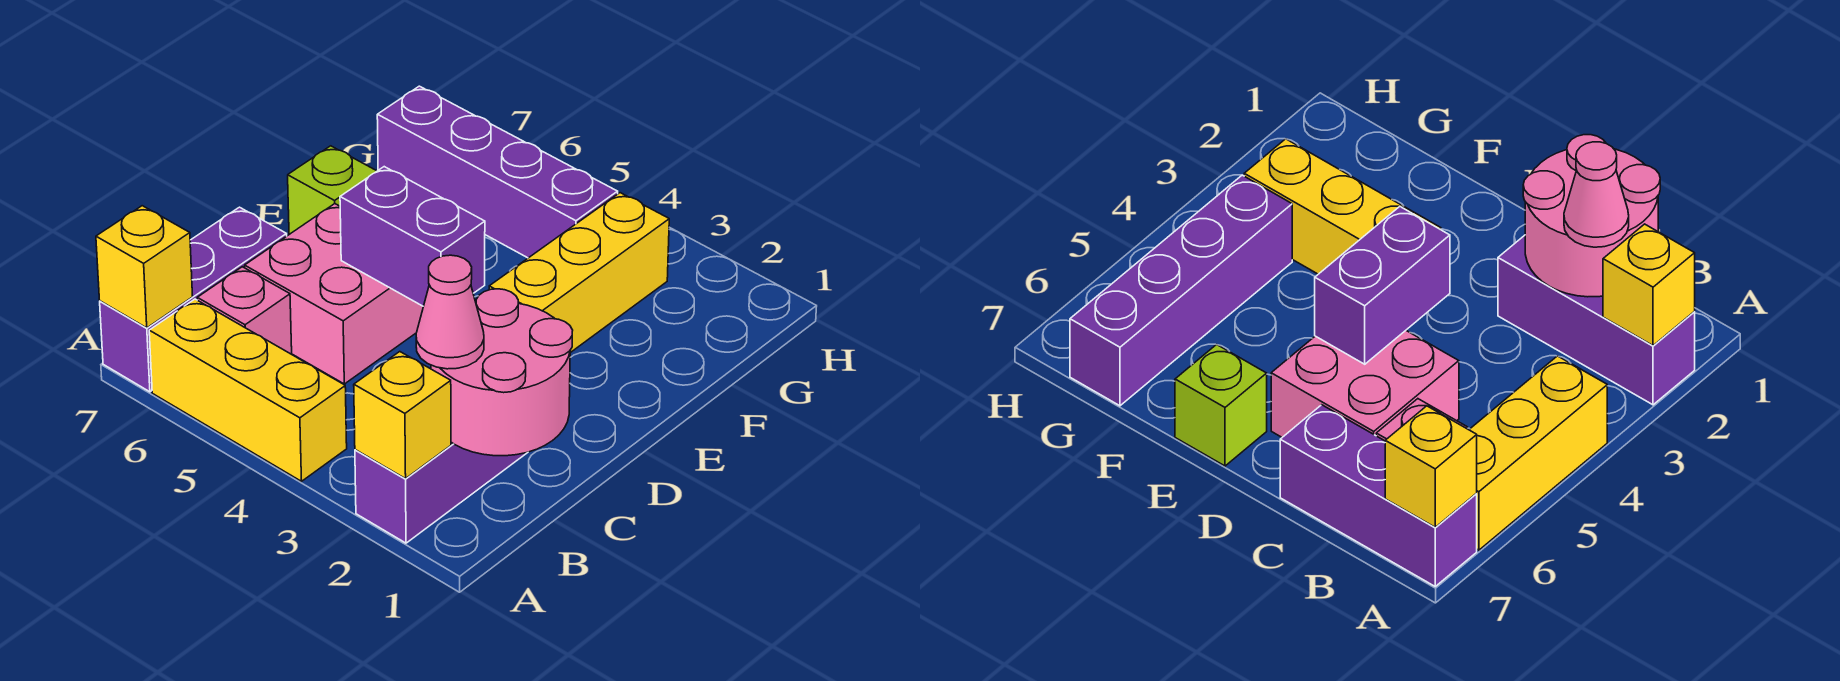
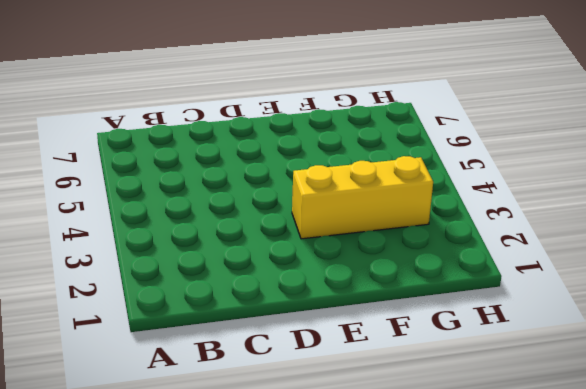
none -> purple brick A2:C2 level 1
none -> yellow brick A4:A6 level 1
none -> purple brick A7:C7 level 1

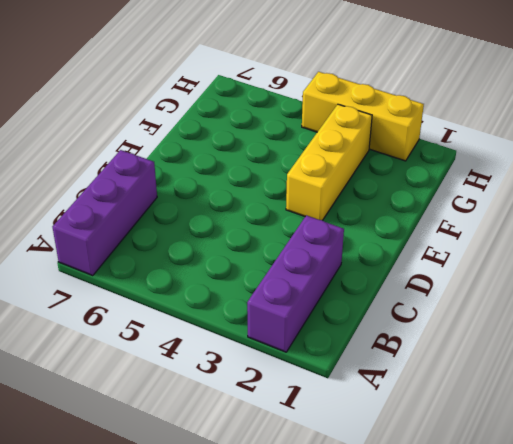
yellow brick H2:H4 level 1 -> yellow brick A4:A6 level 1
none -> pink brick B6 level 1
none -> pink brick C5:D6 level 1
none -> lime brick E7 level 1

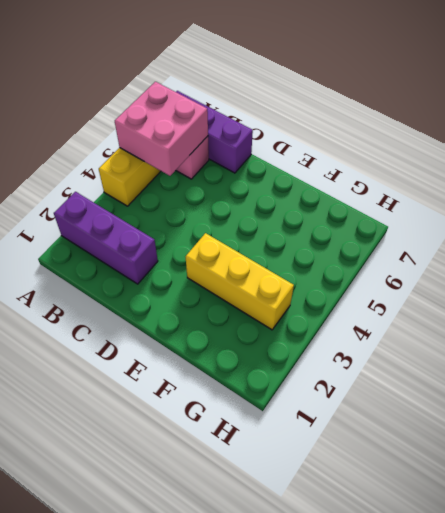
pink brick A5:B6 level 2 -> pink brick C5:D6 level 1
none -> lime brick E7 level 1
none -> purple brick G4:G7 level 1
none -> yellow brick A2 level 2

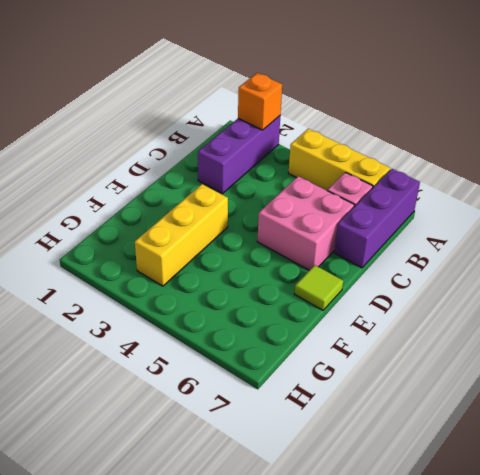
orange brick A2 level 2 -> yellow brick A2 level 2
lime tile E7 level 1 -> lime brick E7 level 1
none -> purple brick G4:G7 level 1
none -> yellow brick A7 level 2
none -> pink round brick B1:C2 level 2

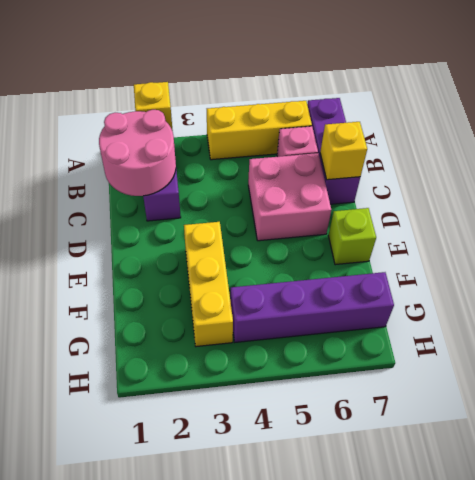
yellow brick C7 level 2 -> yellow brick A7 level 2
none -> purple brick D4:D5 level 2
none -> pink cone B2 level 3

